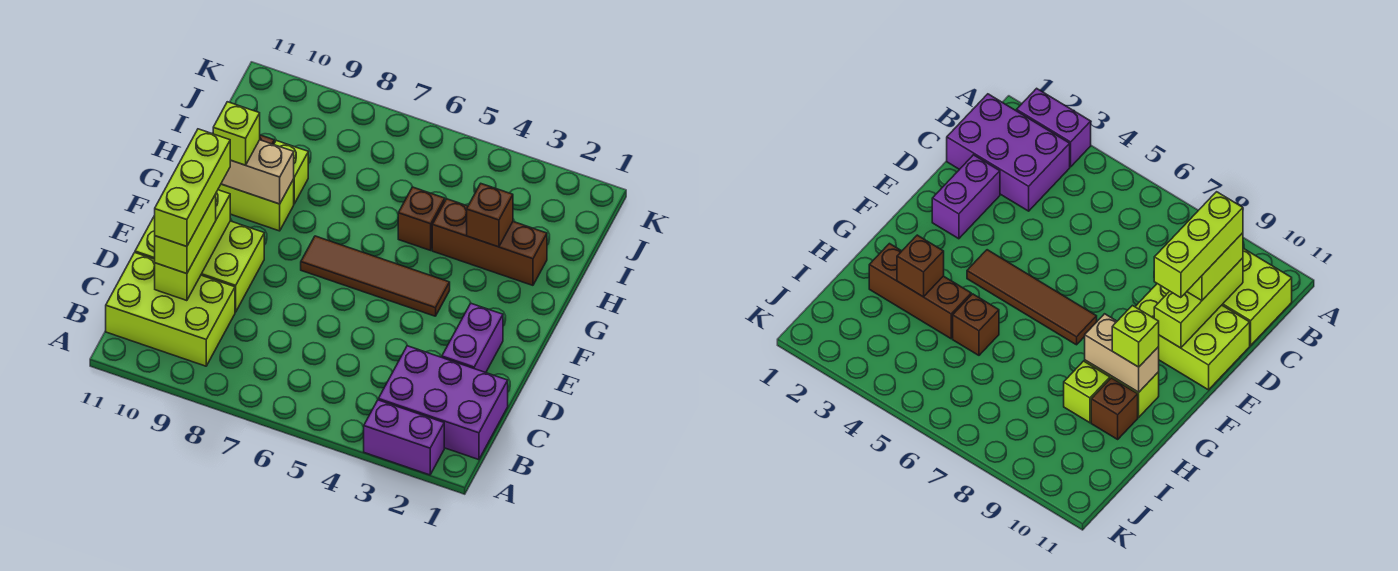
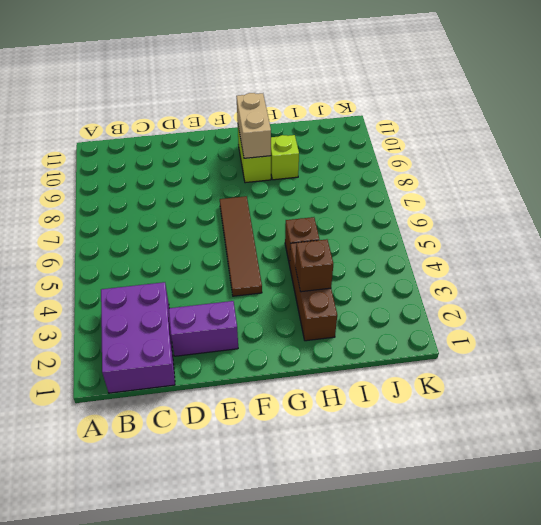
none -> purple brick A2:A3 level 1
none -> lime brick B9:C11 level 1
none -> lime brick D9:E11 level 1

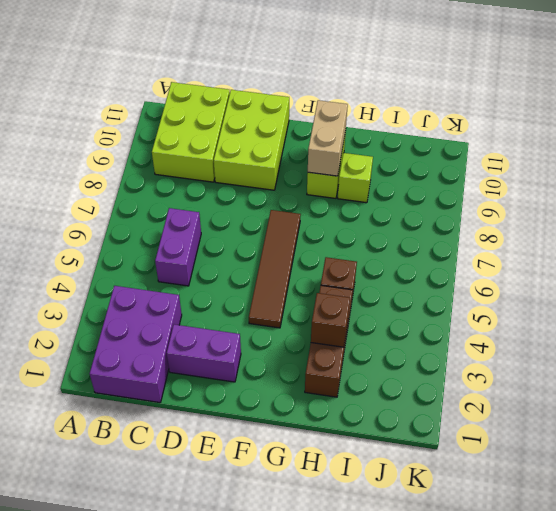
purple brick C5:C6 level 1 -> purple brick A2:A3 level 1
none -> brown brick H10 level 1
none -> lime brick C10:E10 level 2
none -> lime brick C10:D10 level 3

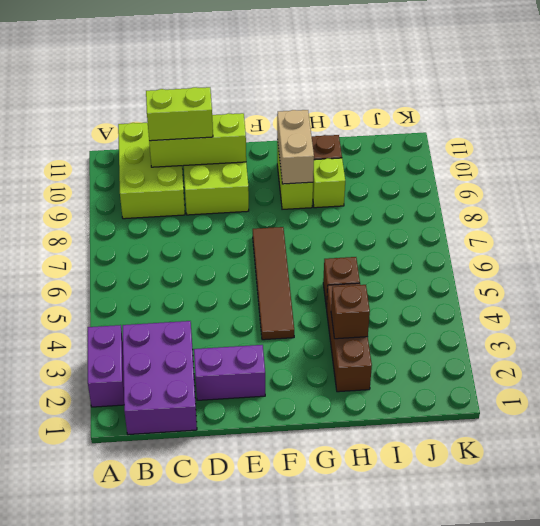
none -> lime brick G10 level 3
none -> lime brick C10:E10 level 4

